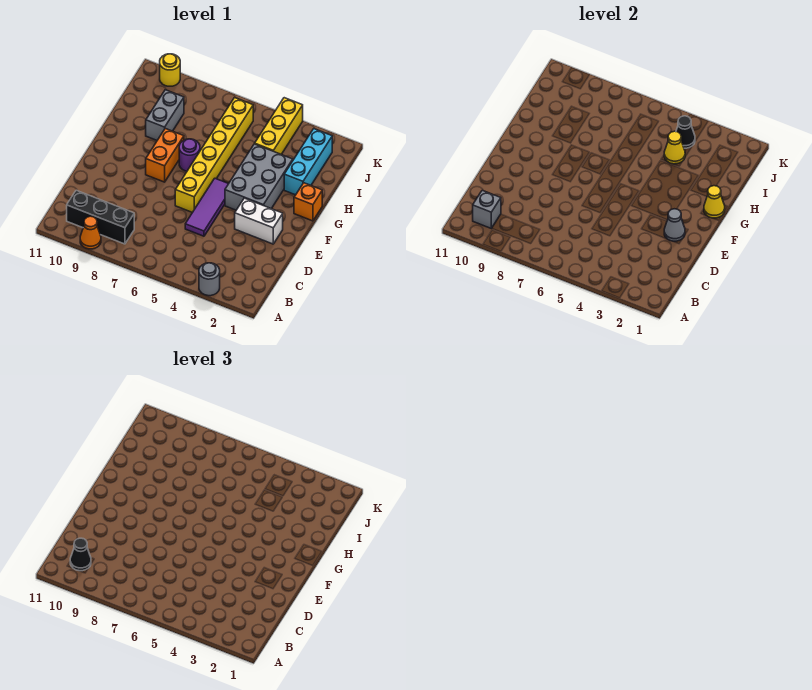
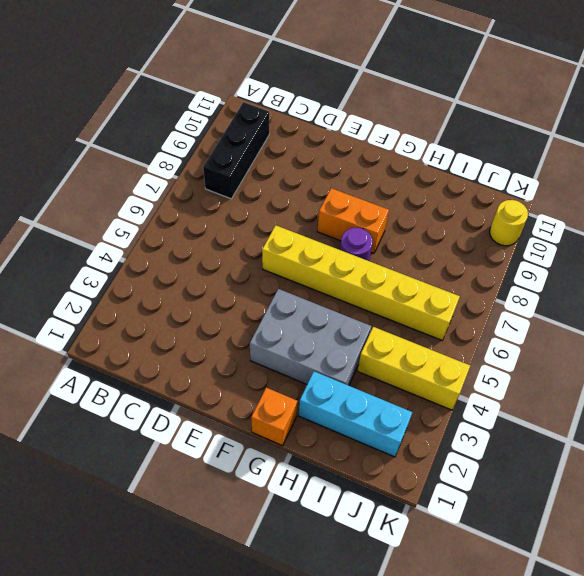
none -> grey round brick A3 level 1
none -> orange cone A9 level 1
none -> purple tile D5:F5 level 1

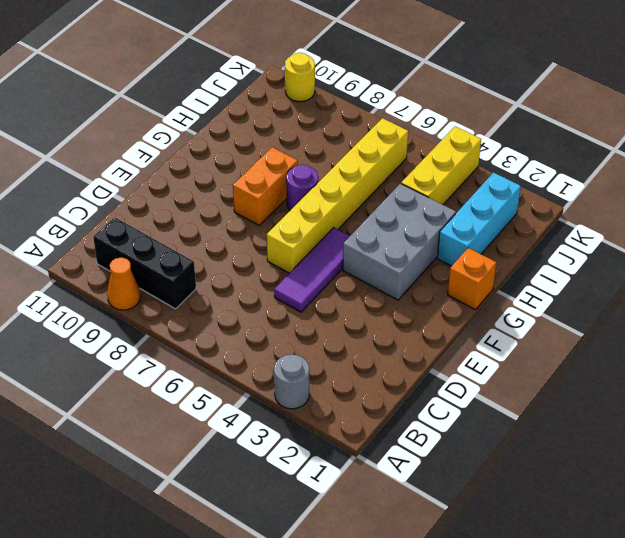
none -> white brick E2:E3 level 1
none -> grey brick H9:I9 level 1
none -> grey brick B10 level 2

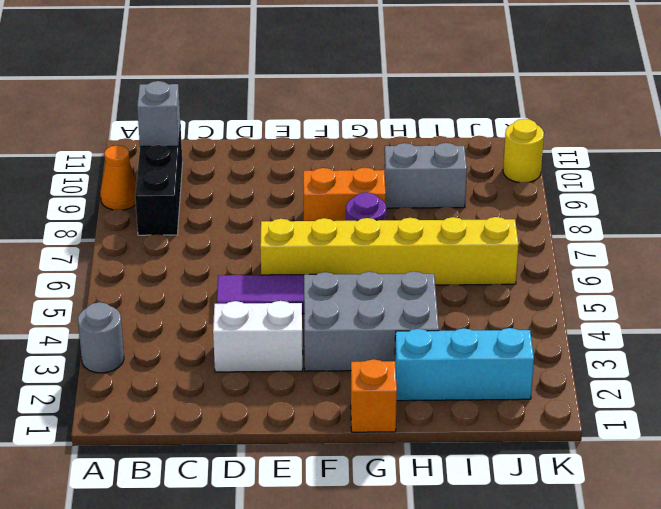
white brick D3:E3 level 1 -> white brick E2:E3 level 1
none -> yellow brick I4:K4 level 1
none -> grey cone E2 level 2
none -> yellow cone G1 level 2

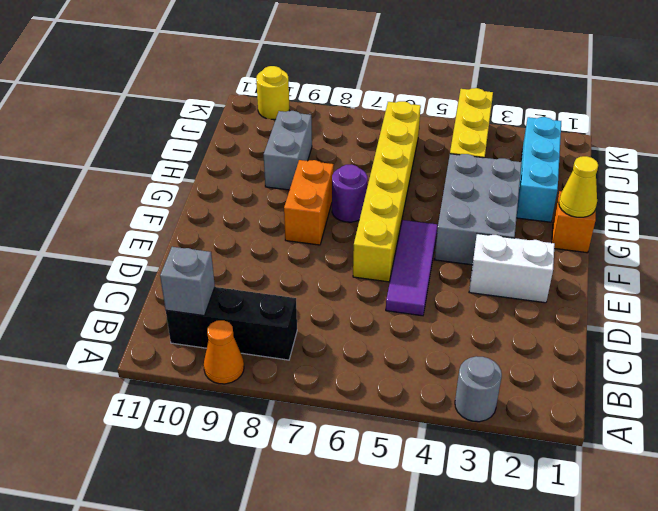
none -> grey cone E2 level 2
none -> yellow cone I4 level 2
none -> black cone J4 level 2

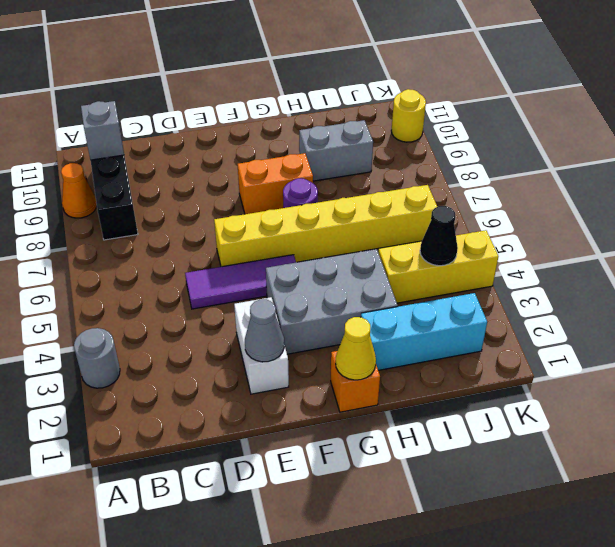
none -> yellow cone I4 level 2
none -> black cone B10 level 3

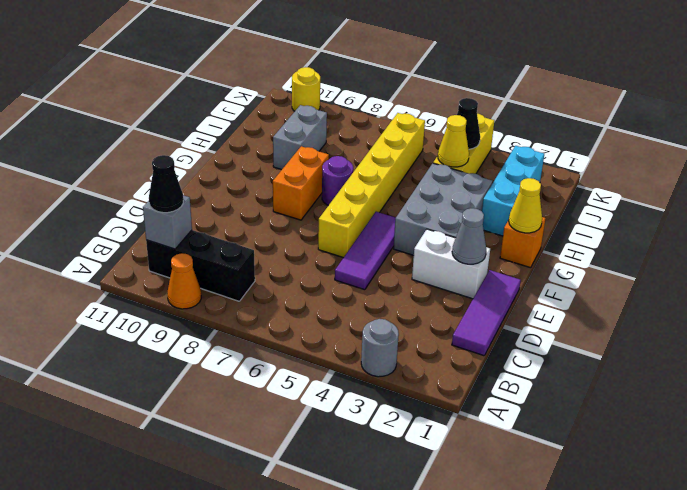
purple tile C1:E1 level 1 -> none

